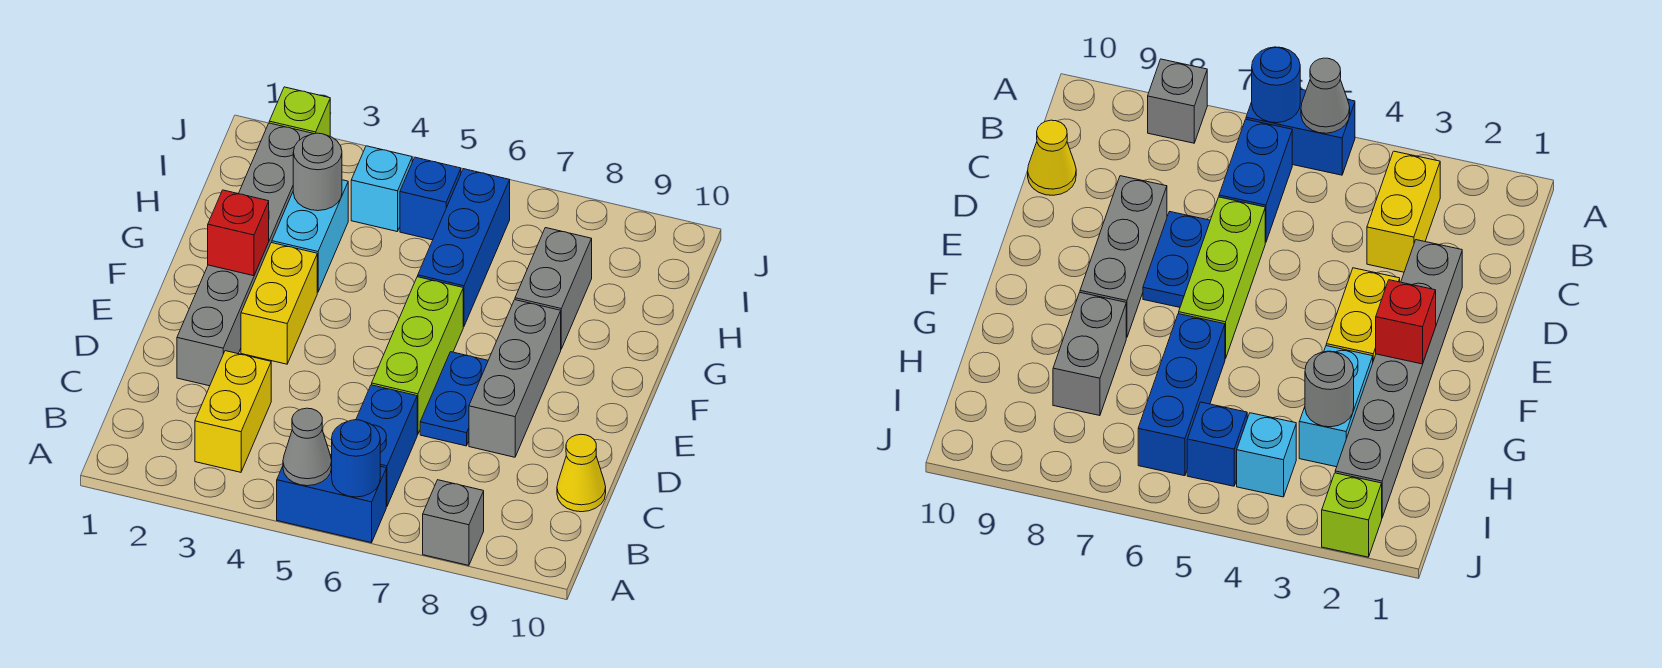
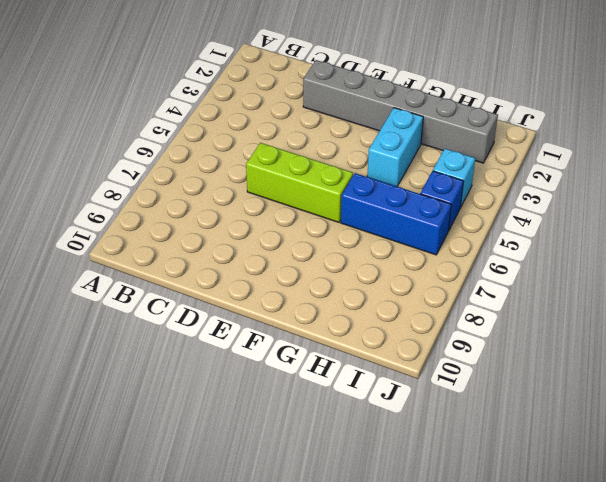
cyan brick G3:G4 level 1 -> cyan brick G3:H3 level 1
none -> blue brick A5:A6 level 1
none -> grey brick A8 level 1
none -> yellow brick B3:C3 level 1

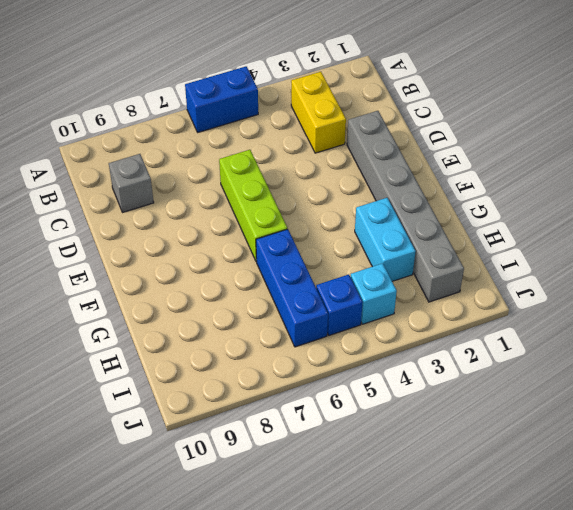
grey brick C9 level 1 -> grey brick A8 level 1
none -> blue brick B6:C6 level 1
none -> yellow cone C10 level 1
none -> blue plate D7:E7 level 1

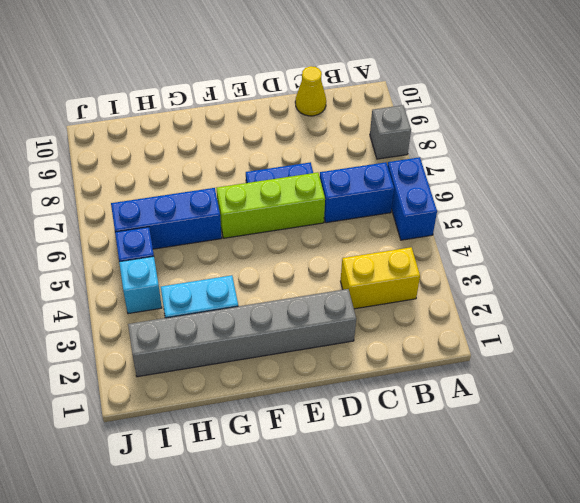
none -> grey brick D8:F8 level 1
none -> yellow brick E3:F3 level 1
none -> grey brick G8:H8 level 1

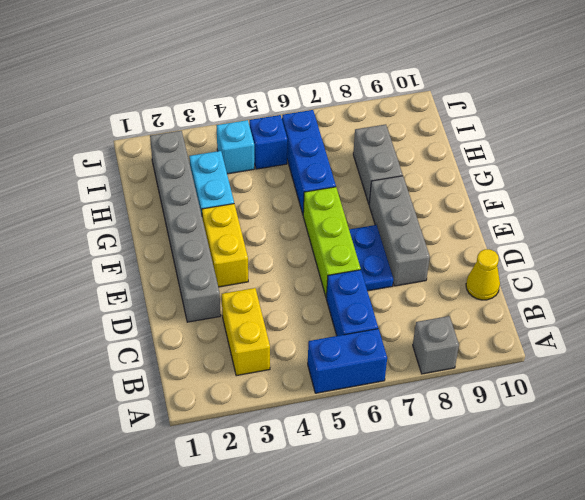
none -> lime brick J2 level 1
none -> grey cone A5 level 2
none -> blue round brick A6 level 2

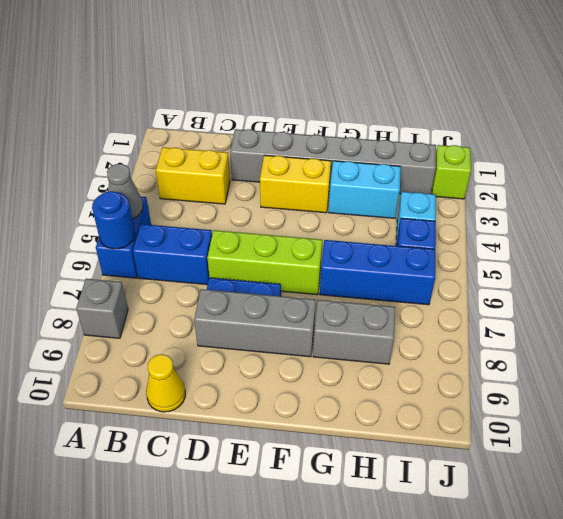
none -> red brick F2 level 2
none -> grey round brick H3 level 2

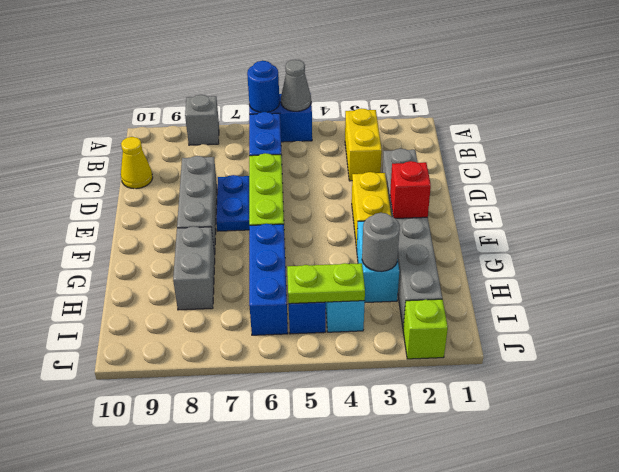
lime plate I4:I5 level 2 -> none

